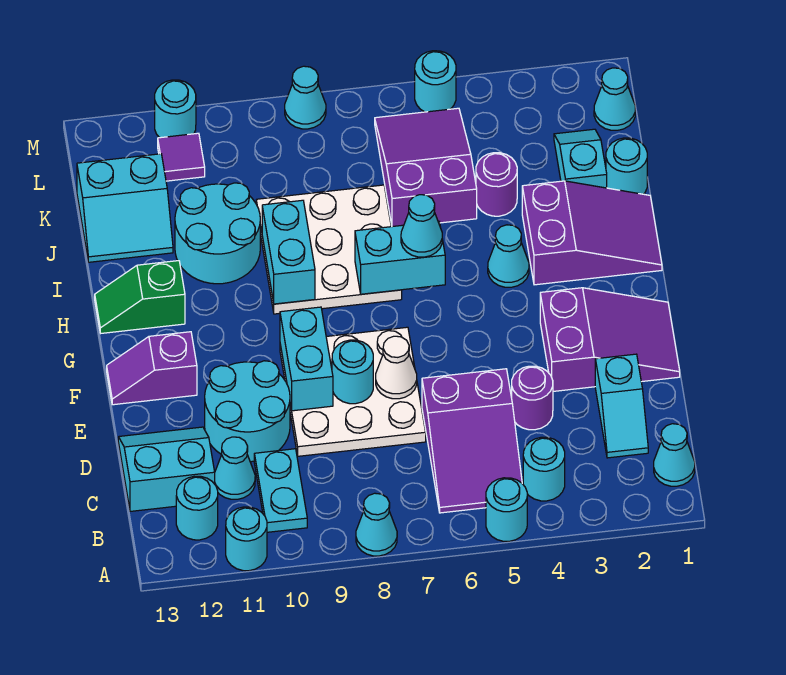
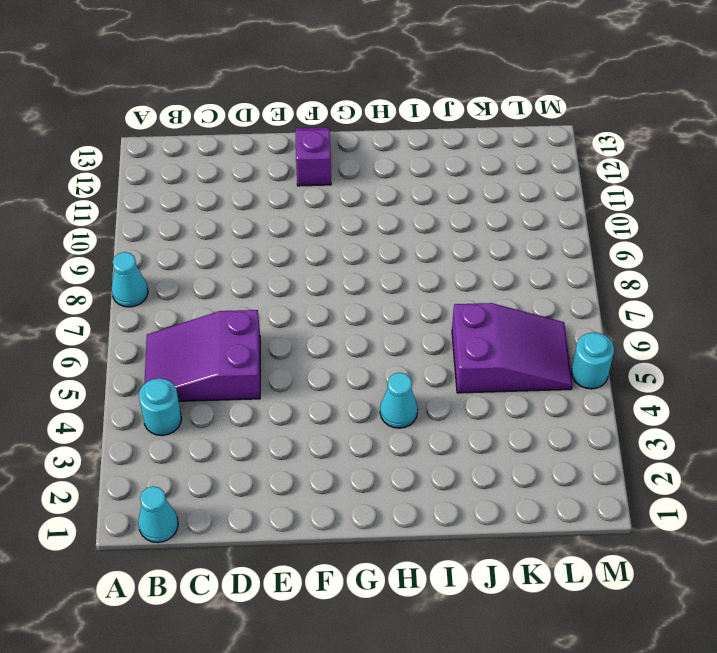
none -> cyan round brick A5 level 1
none -> cyan round brick A11 level 1
none -> cyan plate B10:C10 level 1
none -> cyan round brick B12 level 1

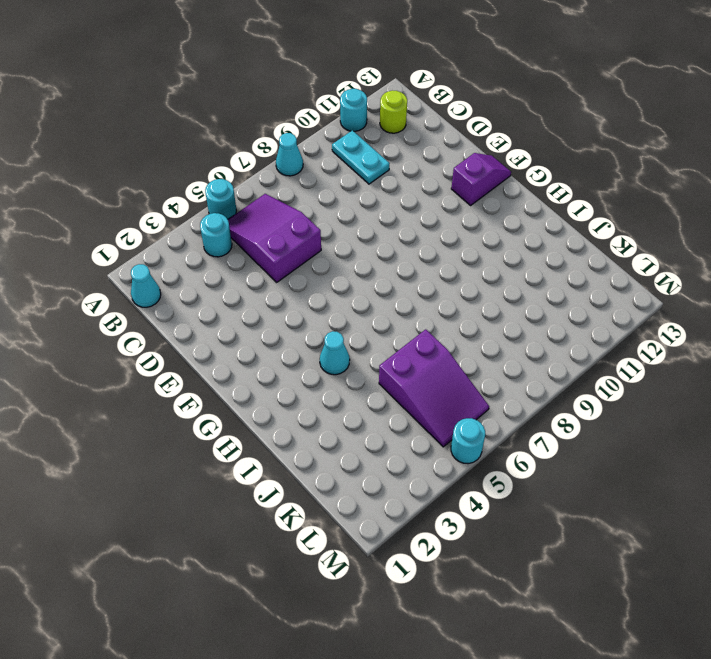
lime round brick B12 level 1 -> cyan round brick B12 level 1
none -> cyan slope C2:D2 level 1 top D
none -> cyan cone C11 level 1
none -> cyan slope C12:D13 level 1 top C
none -> purple round brick D4 level 1

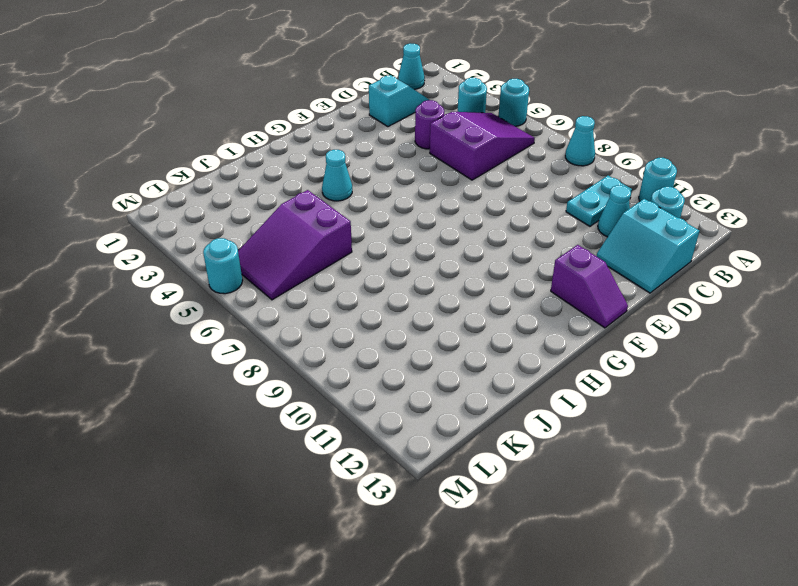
none -> white plate D7:F9 level 1
none -> cyan round brick D10:E11 level 1
none -> purple slope E1:F3 level 1 top 3
none -> purple slope H1:I3 level 1 top 3

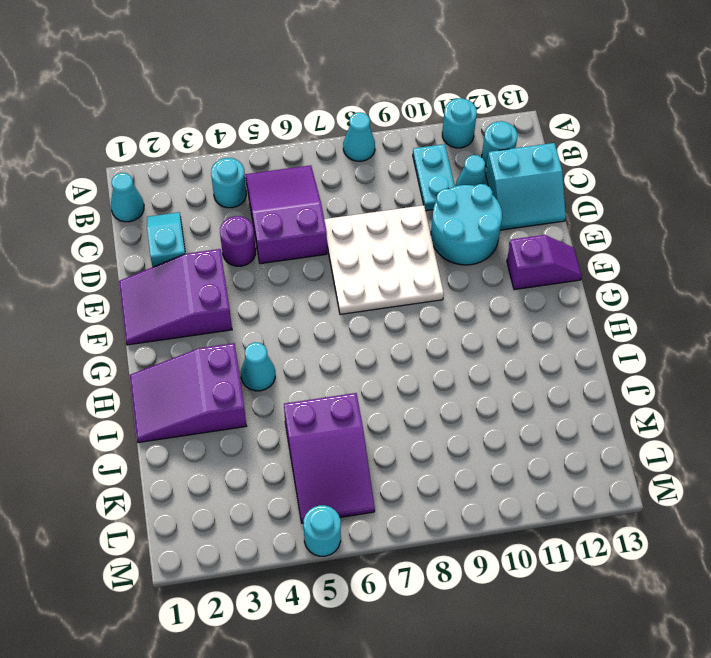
none -> cyan round brick A5 level 1
none -> white plate H7:J9 level 1
none -> green slope H12:H13 level 1 top 12
none -> cyan round brick I10:J11 level 1

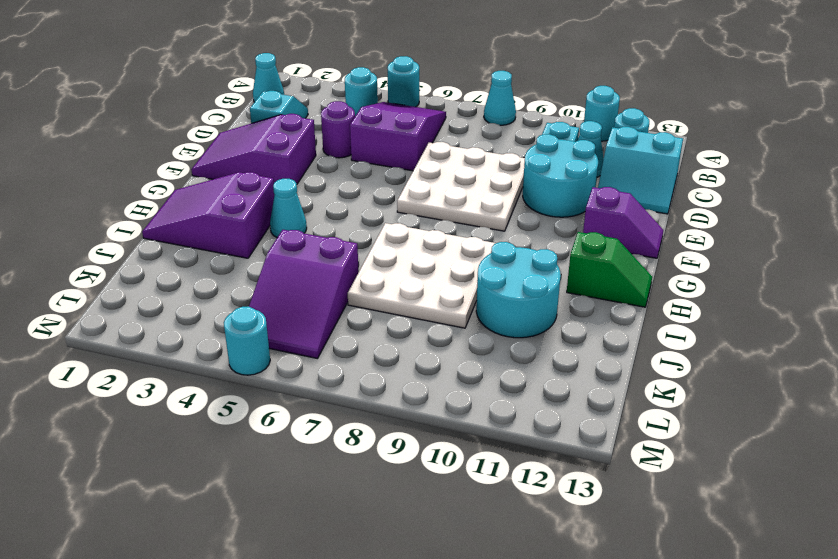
none -> cyan round brick J1 level 1
none -> cyan slope J2:K2 level 1 top J
none -> purple round brick J4 level 1
none -> cyan slope J12:K13 level 1 top K

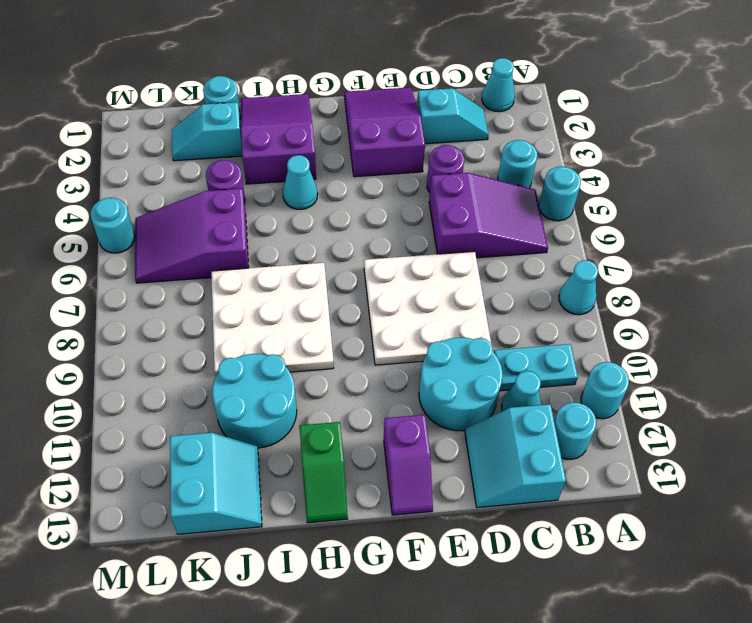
none -> cyan cone L1 level 1
none -> purple tile L11 level 1
none -> cyan cone M8 level 1
none -> cyan round brick M11 level 1

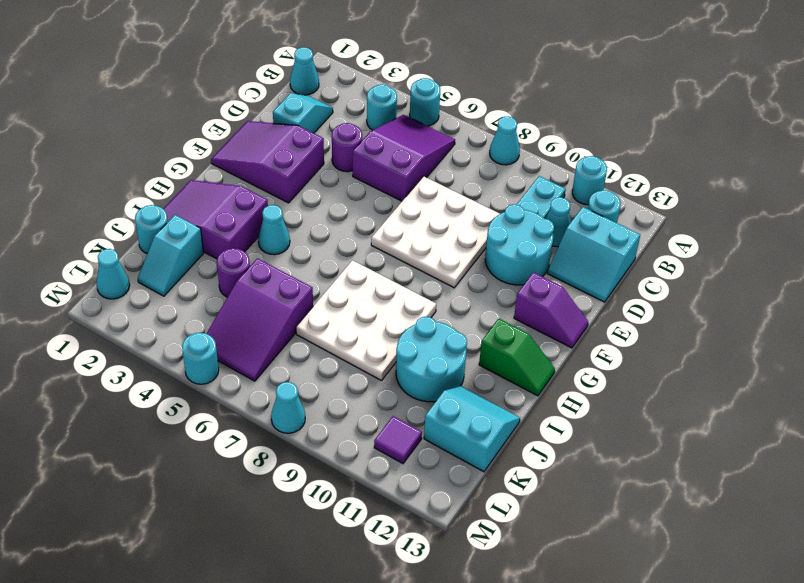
none -> cyan round brick M11 level 1
none -> white cone E7 level 2
none -> cyan round brick E8 level 2
none -> cyan brick E9:F9 level 2

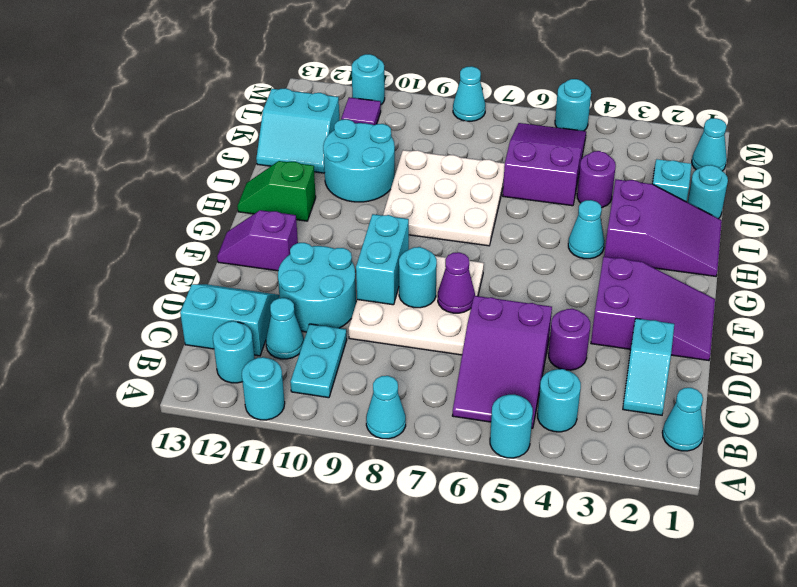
purple cone E7 level 2 -> white cone E7 level 2
none -> cyan brick H6:H7 level 2
none -> cyan brick H9:I9 level 2
none -> cyan cone H6 level 3

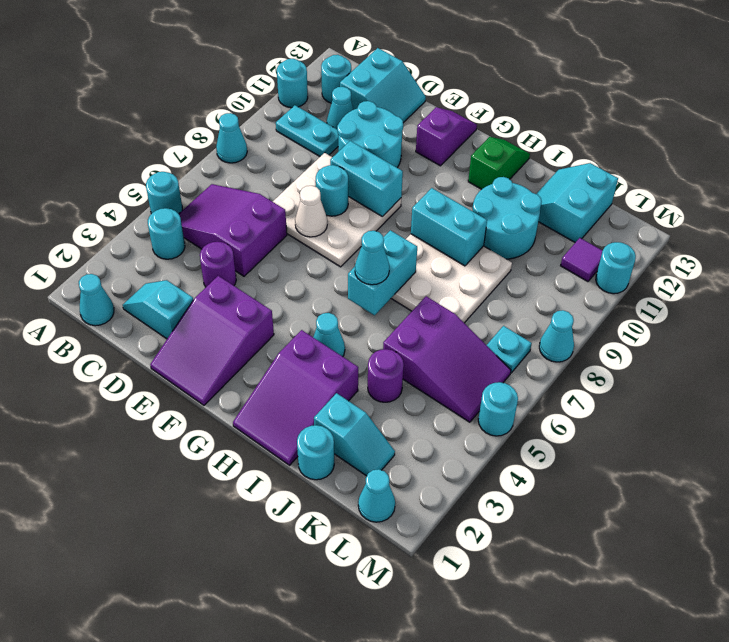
cyan plate L7 level 1 -> none

